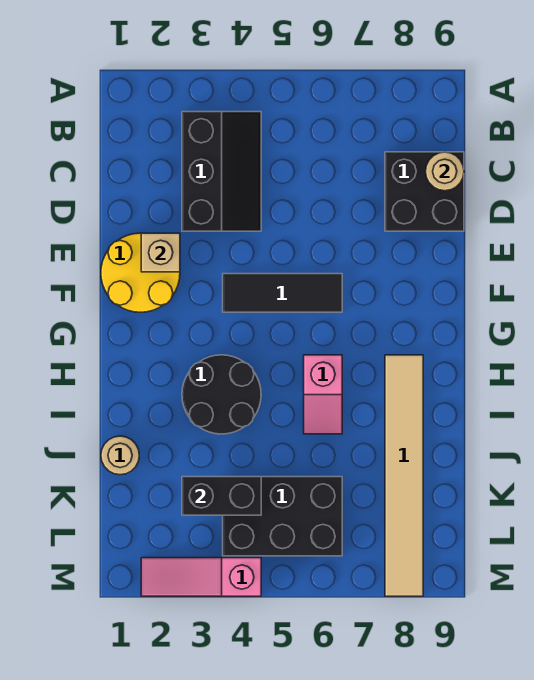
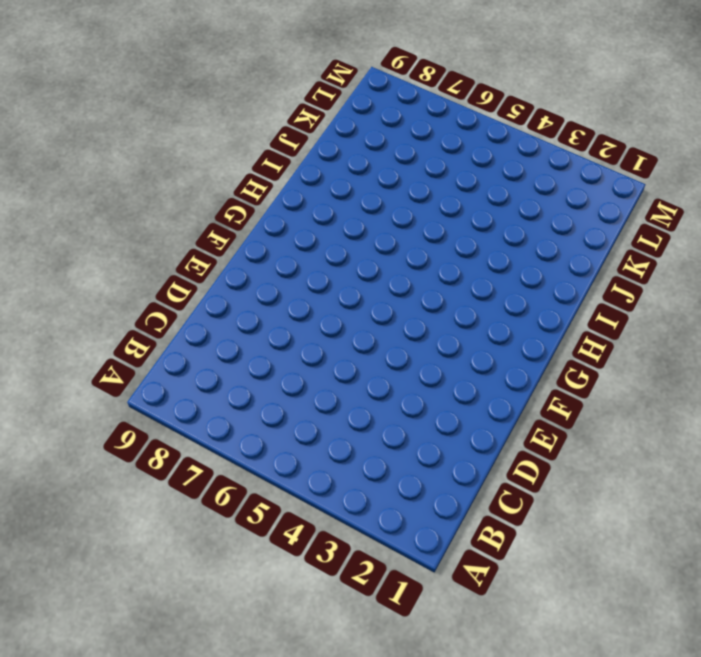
none -> black slope B3:D4 level 1 top 3
none -> black brick C8:D9 level 1
none -> yellow round brick E1:F2 level 1

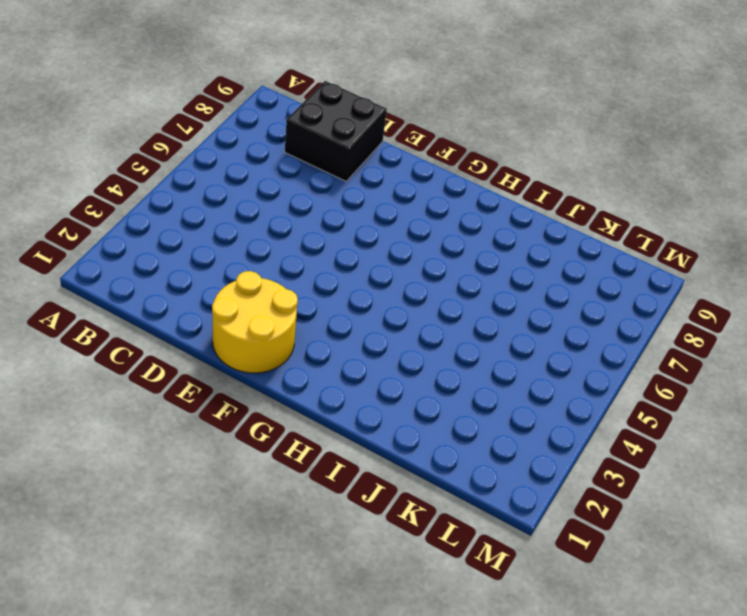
none -> black slope B3:D4 level 1 top 3
none -> black tile F4:F6 level 1
none -> black round brick H3:I4 level 1

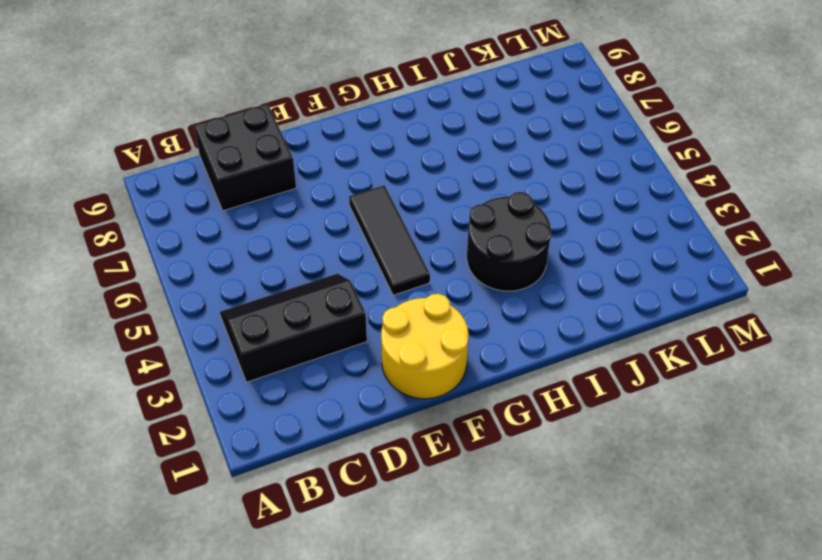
none -> pink slope H6:I6 level 1 top H
none -> tan tile H8:M8 level 1
none -> tan round brick J1 level 1

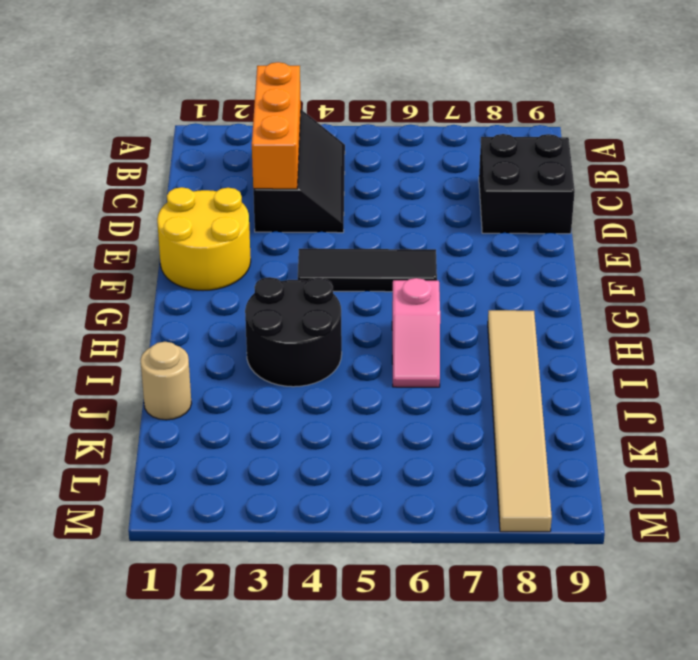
orange brick B3:D3 level 2 -> none
none -> black brick K4:L6 level 1
none -> pink slope M2:M4 level 1 top 4
none -> tan round brick C9 level 2

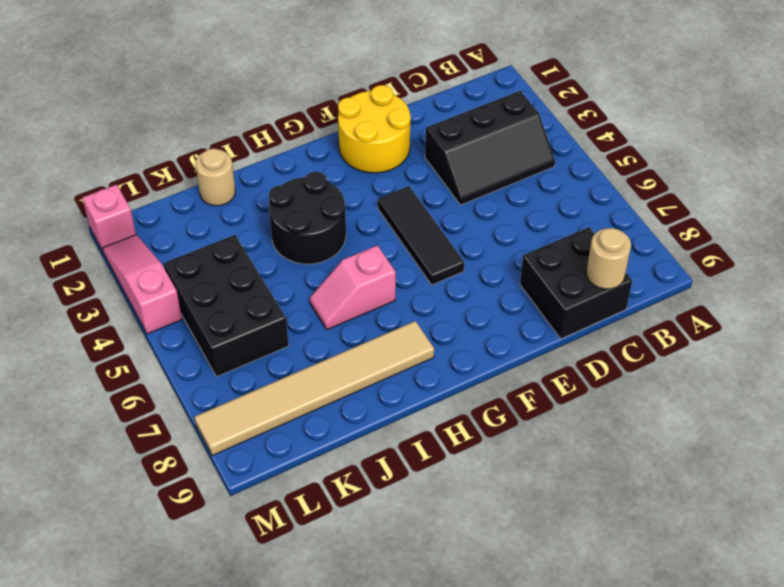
pink brick M1 level 1 -> none
none -> tan brick E2 level 2
none -> black brick K3:K4 level 2

